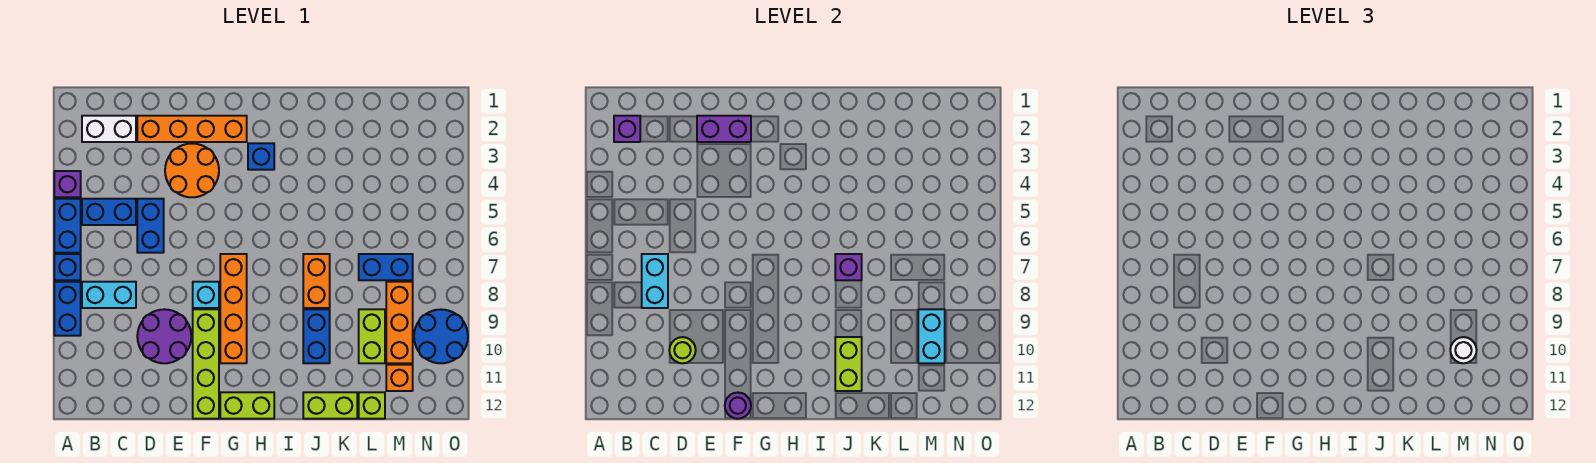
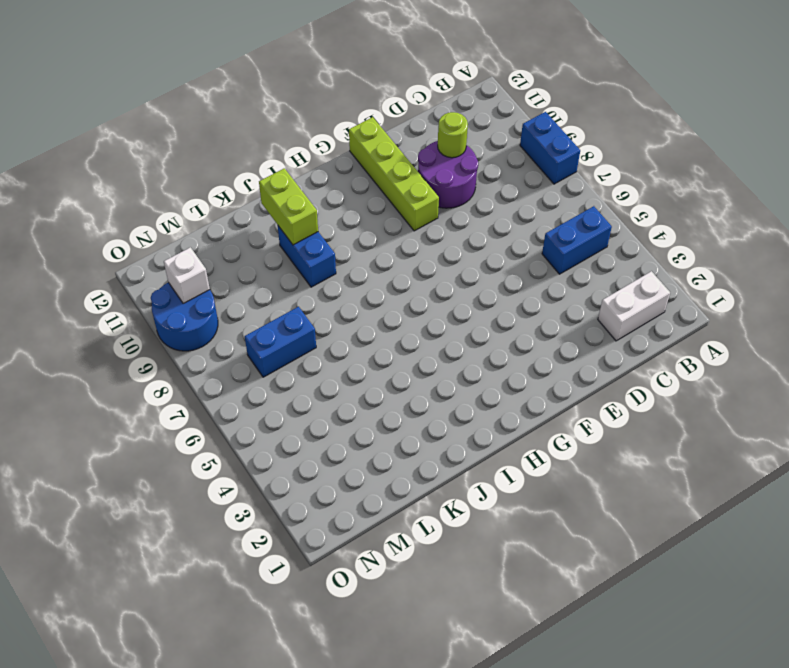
white brick N10 level 2 -> none
none -> purple brick A4 level 1
none -> blue brick A5:A6 level 1
none -> blue brick A7 level 1
none -> cyan brick B8:C8 level 1

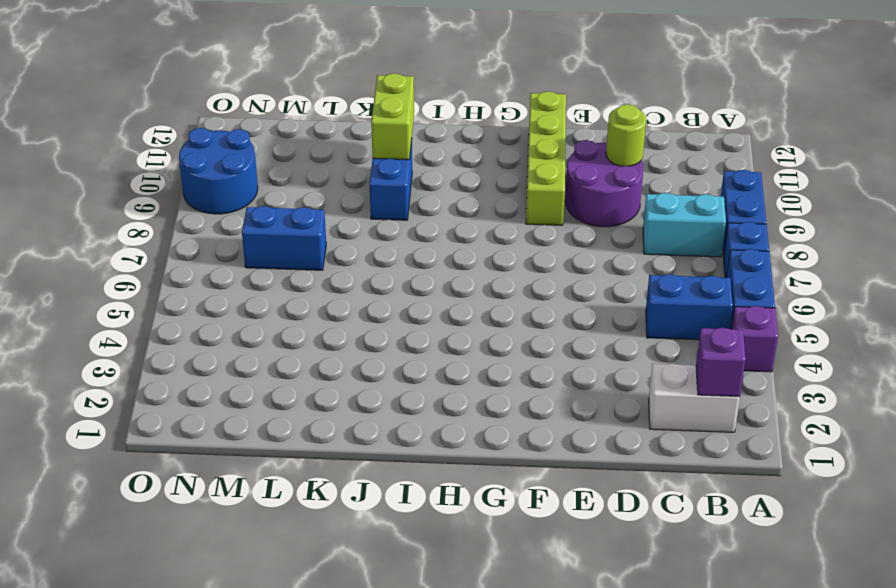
none -> orange brick D2:G2 level 1
none -> blue brick D5:D6 level 1
none -> orange round brick E3:F4 level 1
none -> cyan brick F8 level 1

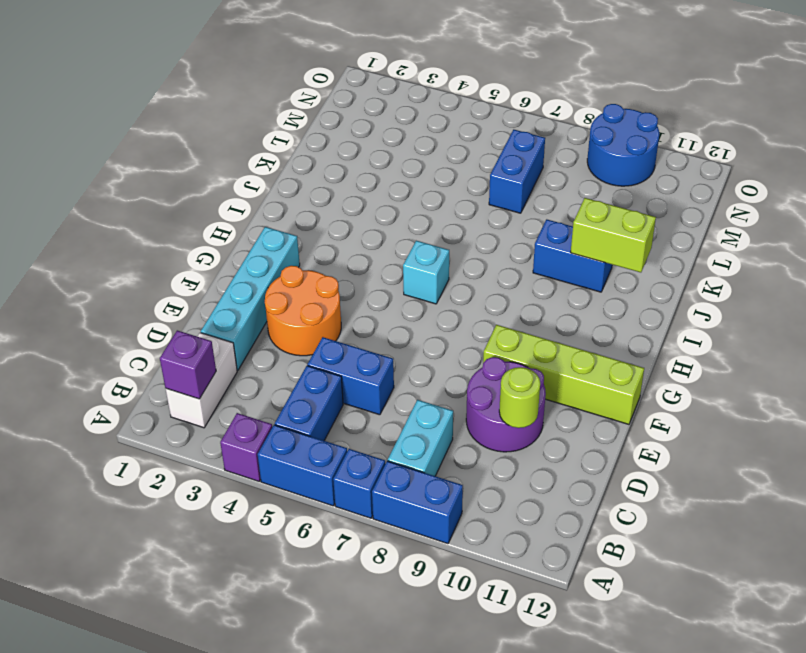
cyan brick D2:G2 level 1 -> orange brick D2:G2 level 1
cyan brick H6 level 1 -> cyan brick F8 level 1
none -> orange brick G7:G10 level 1
none -> lime brick G12:H12 level 1
none -> blue brick H3 level 1
none -> orange brick J7:J8 level 1

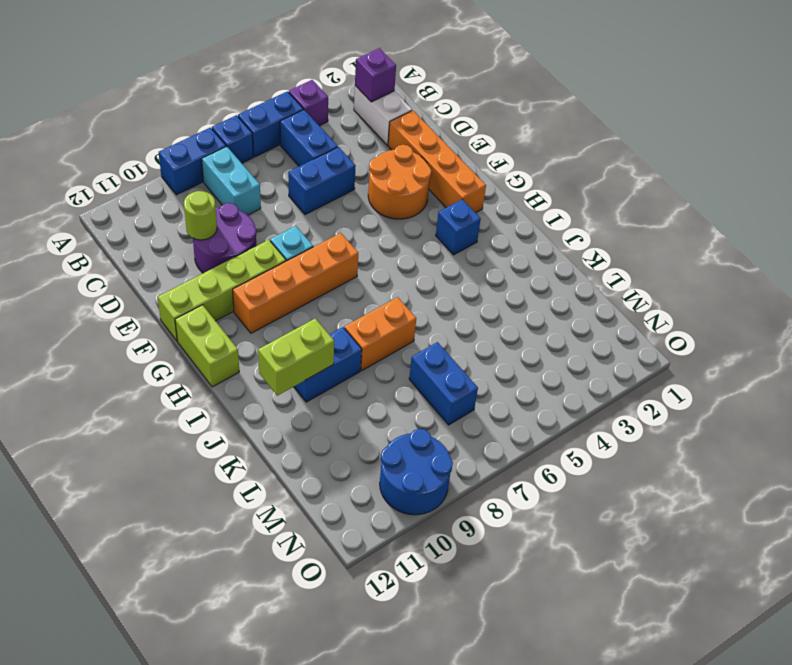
none -> lime brick J12:K12 level 1
none -> lime brick L9:L10 level 1
none -> lime brick L12 level 1
none -> orange brick M8:M10 level 1

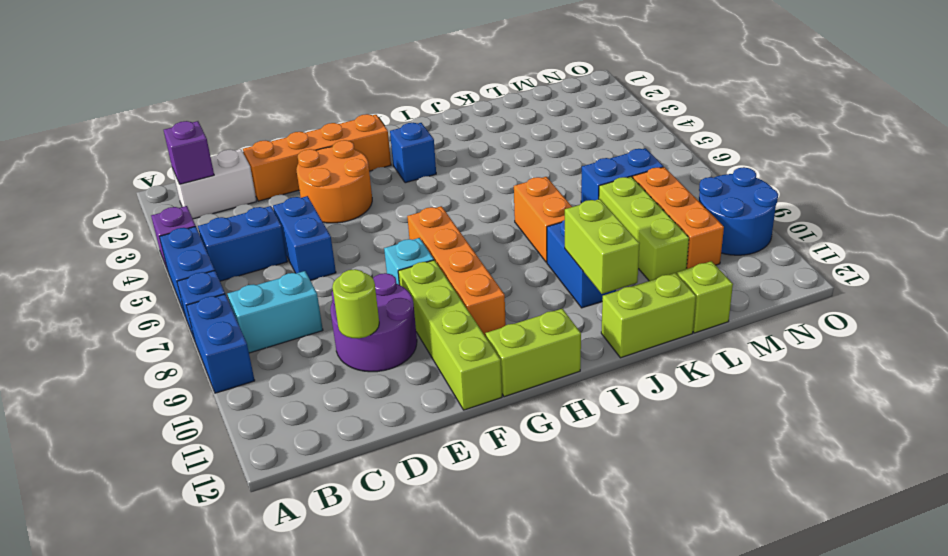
lime brick L8:L10 level 1 -> lime brick L9:L10 level 1
none -> orange brick M11 level 1
none -> cyan brick C7:C8 level 2
none -> purple brick E2:F2 level 2
none -> purple round brick F12 level 2

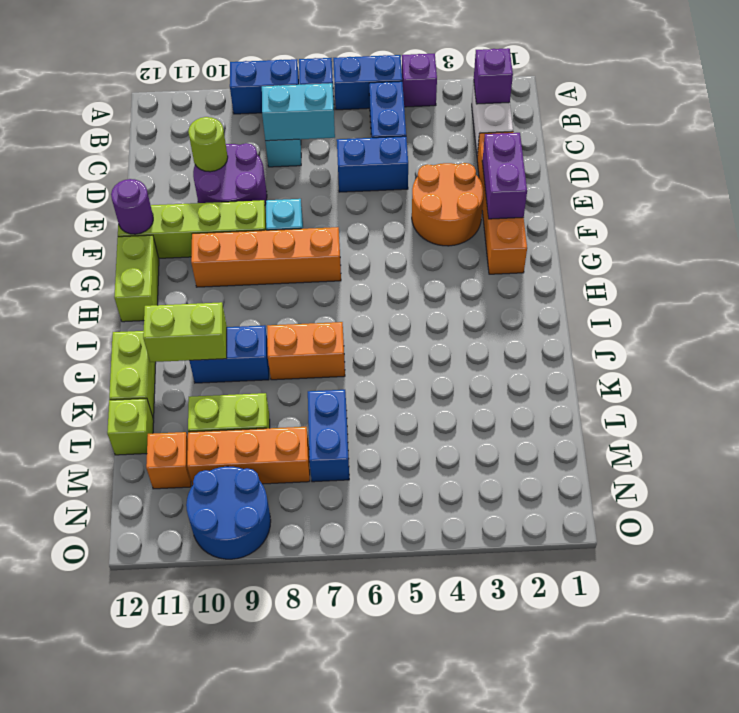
none -> blue brick H3 level 1
none -> purple brick J7 level 2
none -> cyan brick M9:M10 level 2
none -> white round brick M10 level 3

